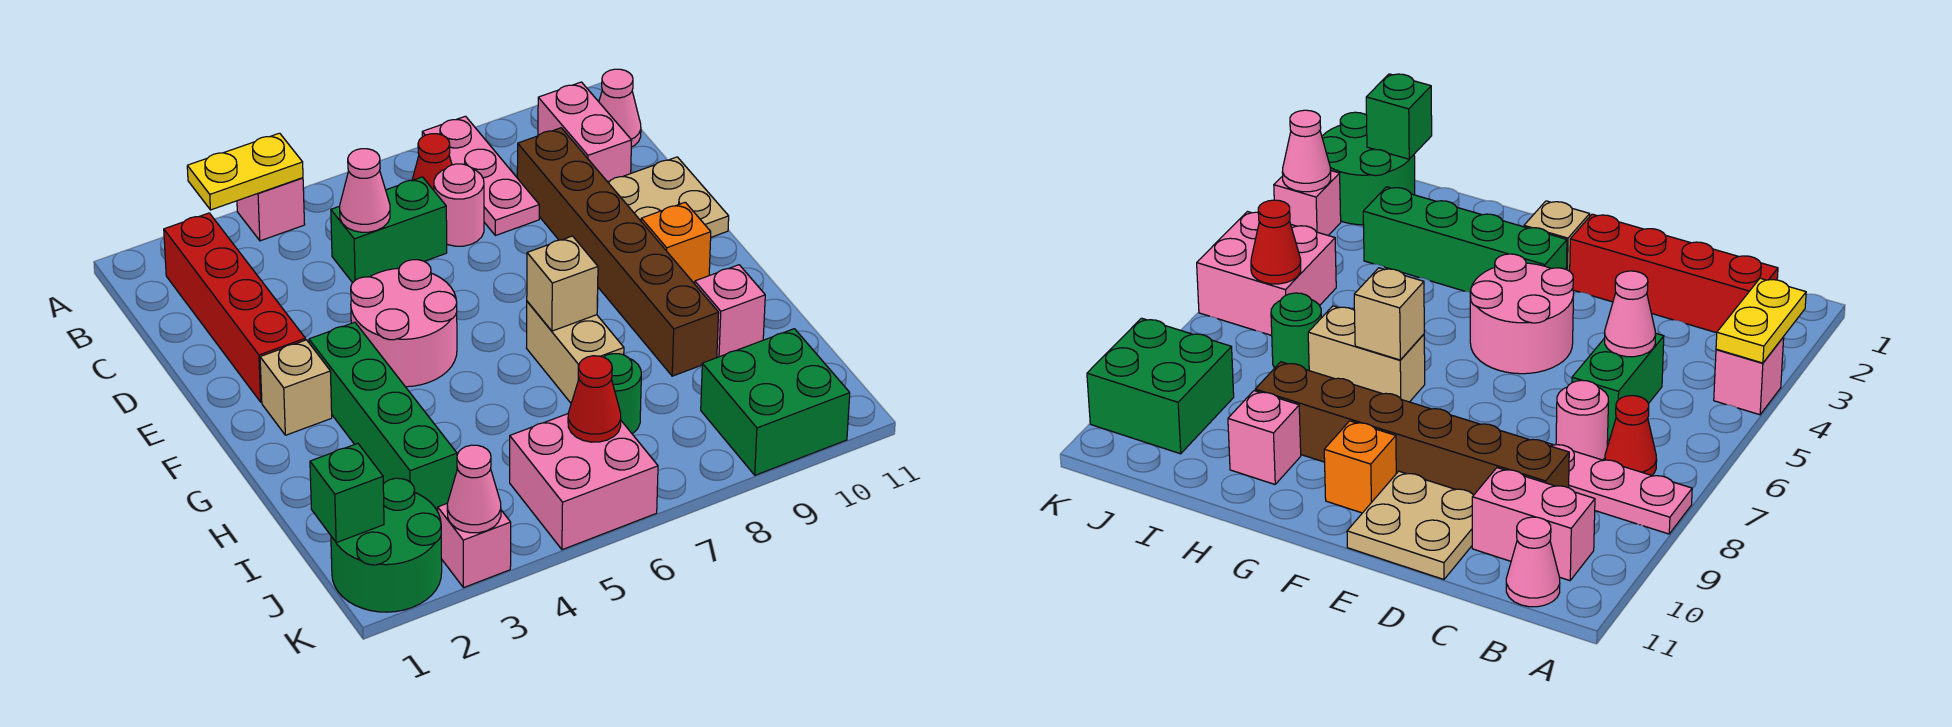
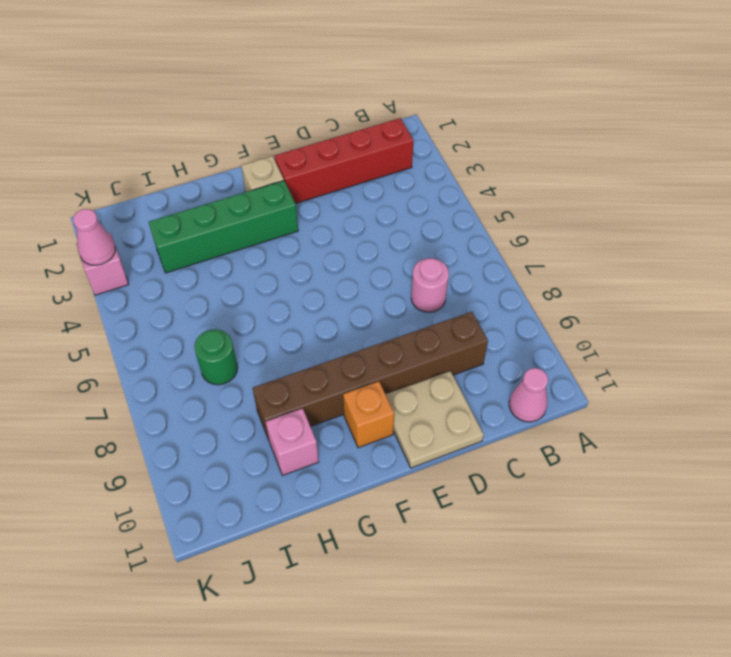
none -> pink brick A4 level 1
none -> pink plate A8:C8 level 1
none -> red cone B7 level 1

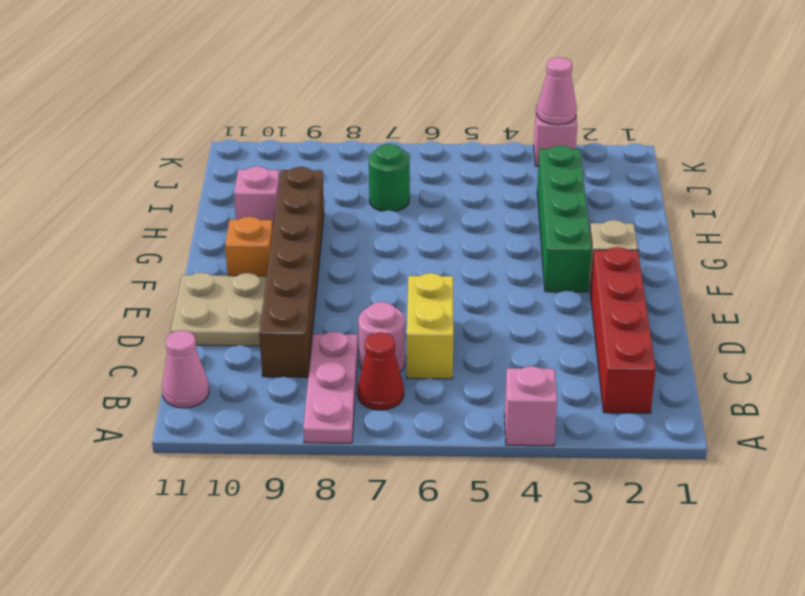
yellow brick C6:D6 level 1 -> green brick C5:C6 level 1
none -> pink brick B10:C10 level 1
none -> pink round brick E4:F5 level 1
none -> tan brick G7:H7 level 1

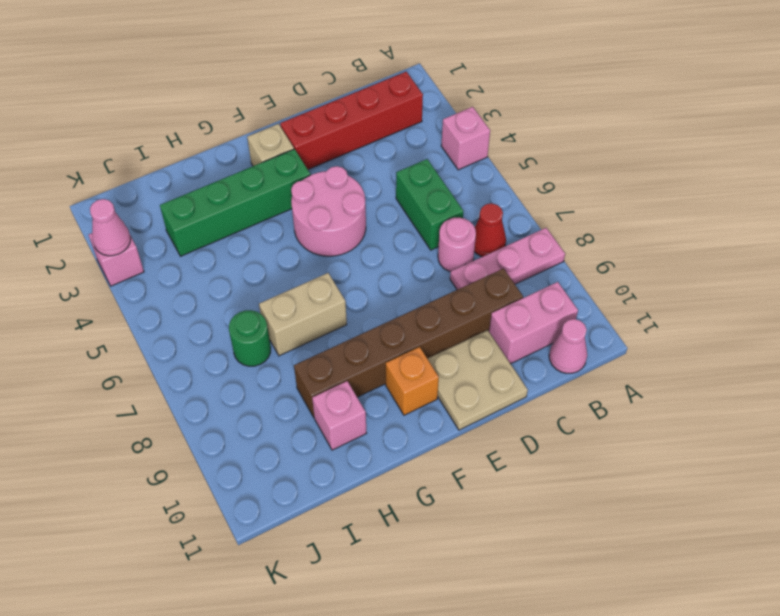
none -> green round brick J1:K2 level 1
none -> pink brick J5:K6 level 1
none -> green brick J9:K10 level 1

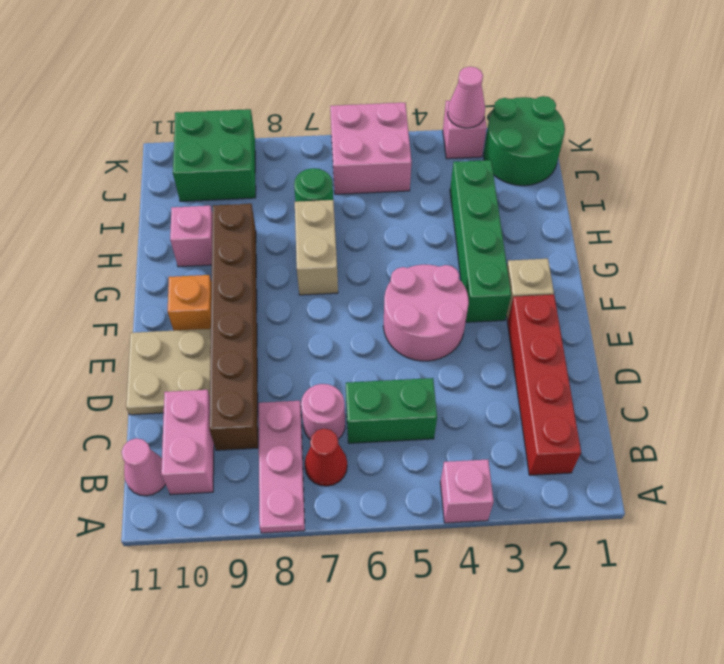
none -> yellow plate A3:A4 level 2
none -> pink cone C5 level 2
none -> tan brick G7 level 2

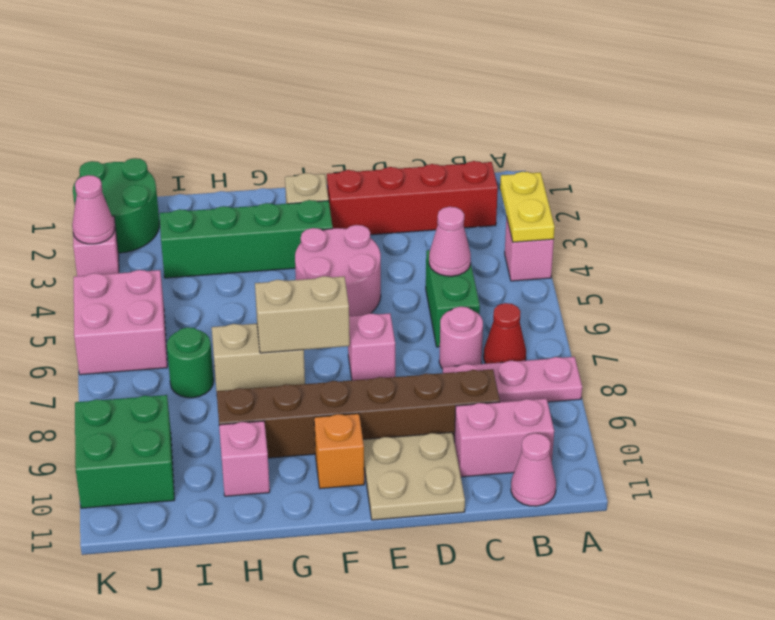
pink brick E7 level 1 -> none
tan brick F7:G7 level 2 -> tan brick G7 level 2
none -> green brick J1 level 2
none -> red cone J6 level 2

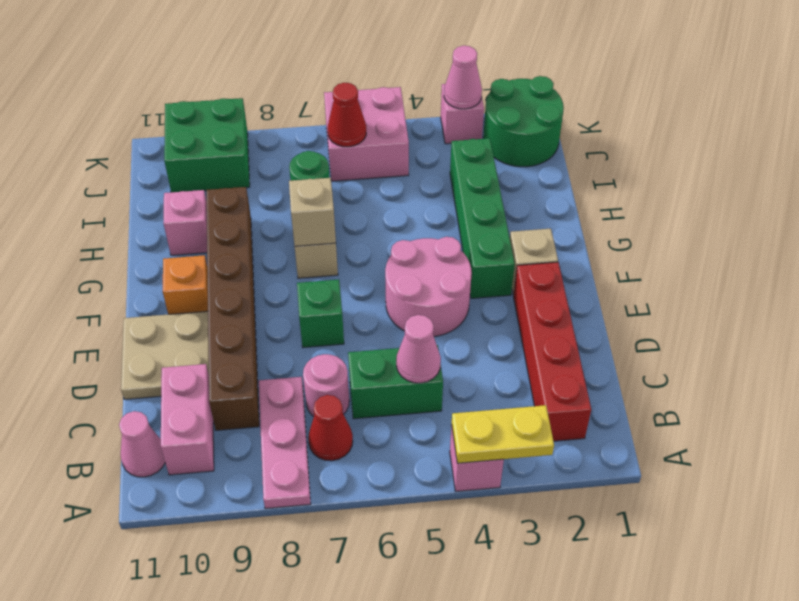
green brick E7 level 1 -> green brick J1 level 2

